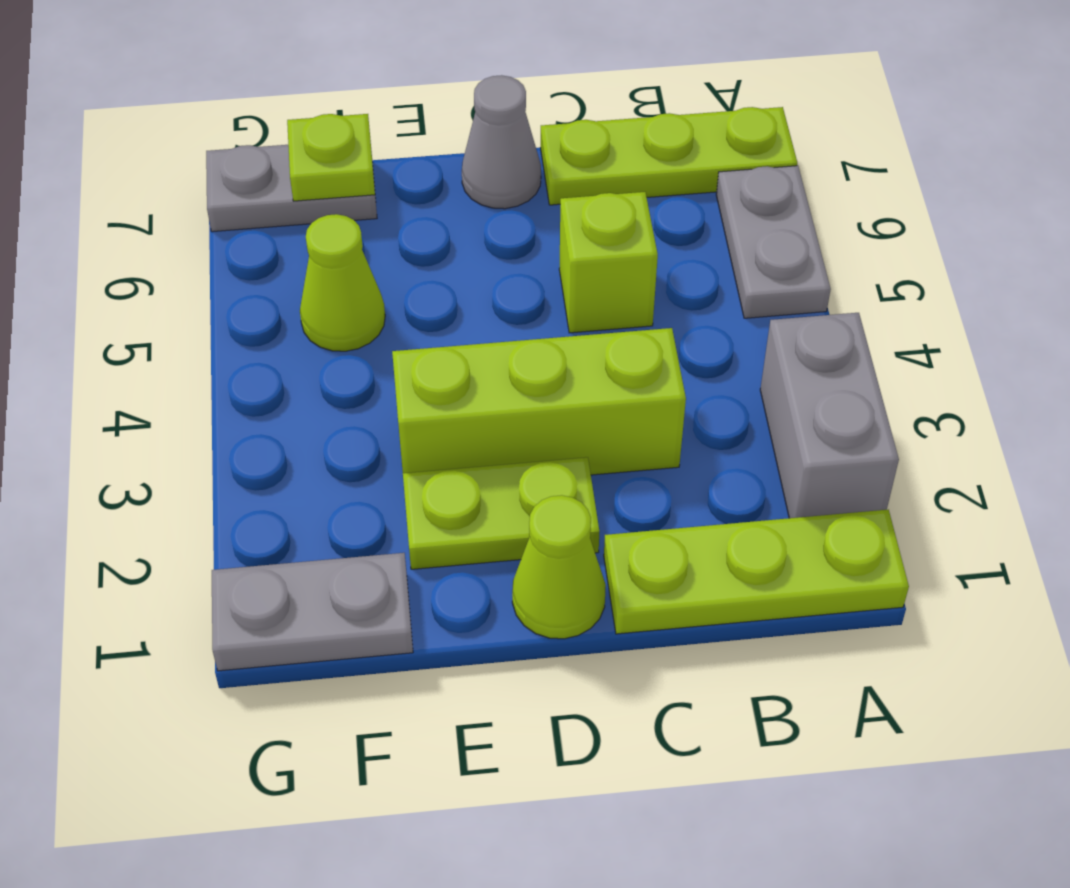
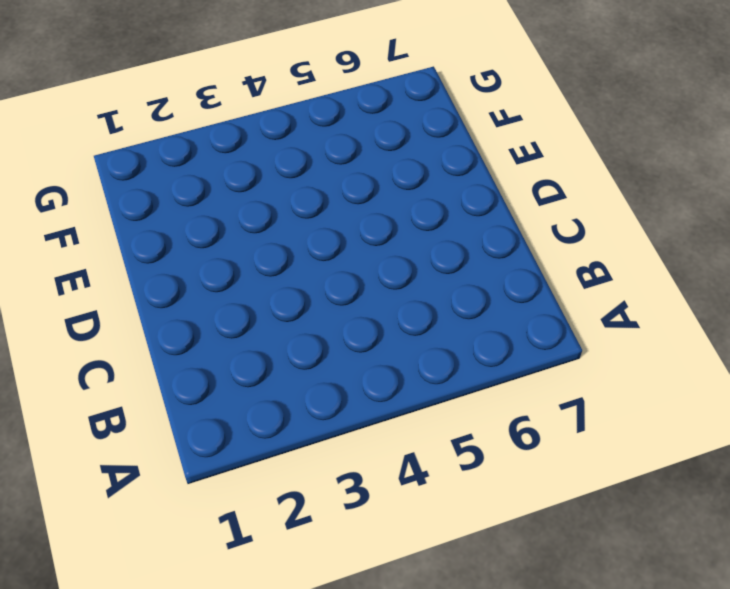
none -> lime plate A1:C1 level 1
none -> grey brick A2:A3 level 1
none -> grey plate A5:A6 level 1

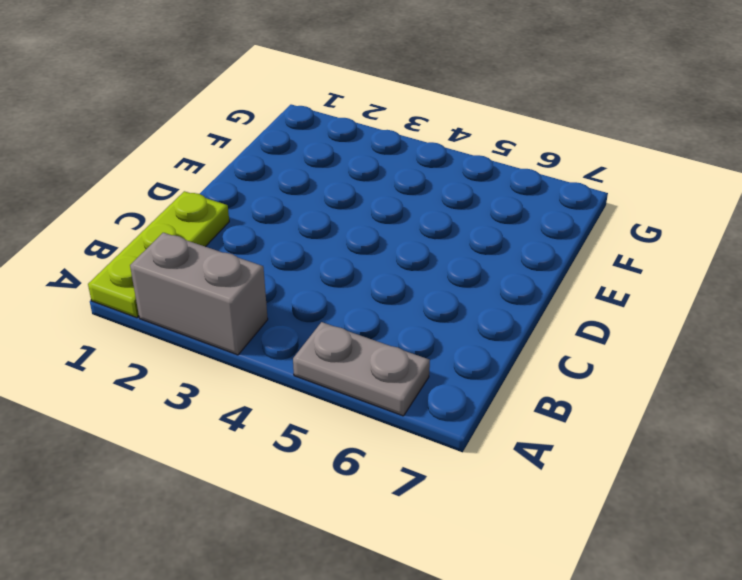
none -> lime plate A7:C7 level 1
none -> lime brick C3:E3 level 1
none -> lime brick C5 level 1

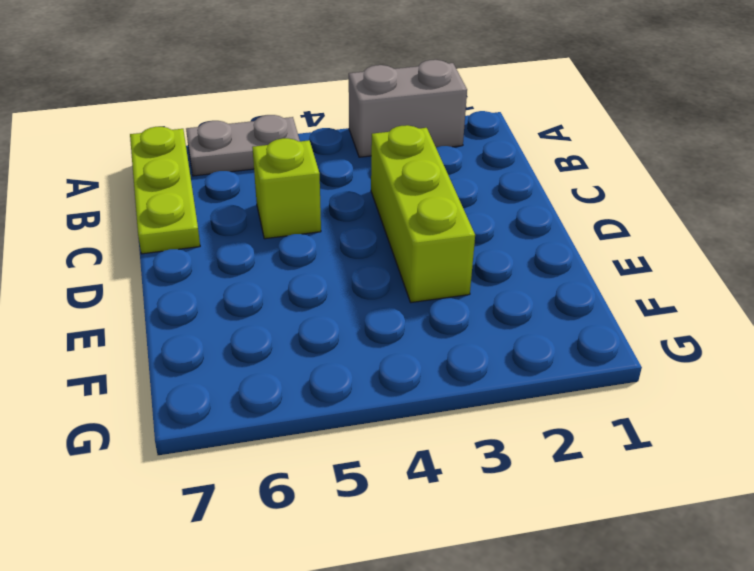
none -> lime plate A1:C1 level 1
none -> lime cone D1 level 1
none -> lime plate D2:E2 level 1

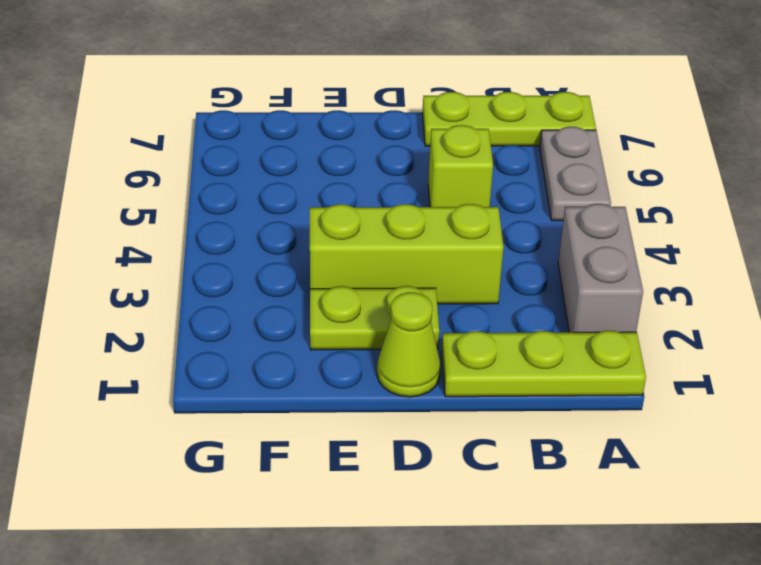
none -> grey cone D7 level 1
none -> grey plate F1:G1 level 1
none -> lime cone F5 level 1

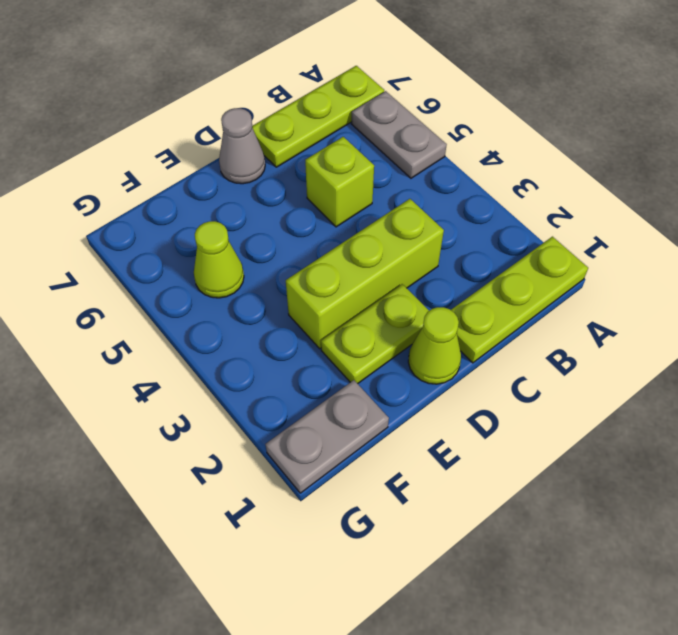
none -> grey brick A2:A3 level 1
none -> grey plate F7:G7 level 1
none -> lime plate F7 level 2

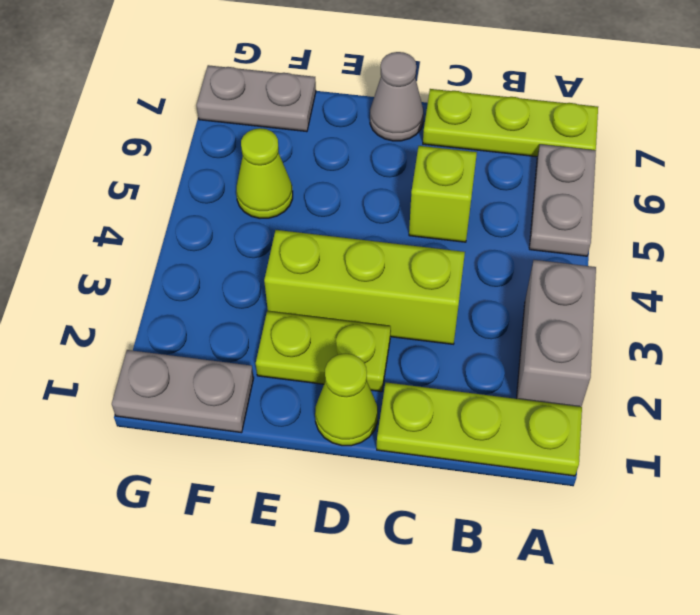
none -> lime plate F7 level 2

